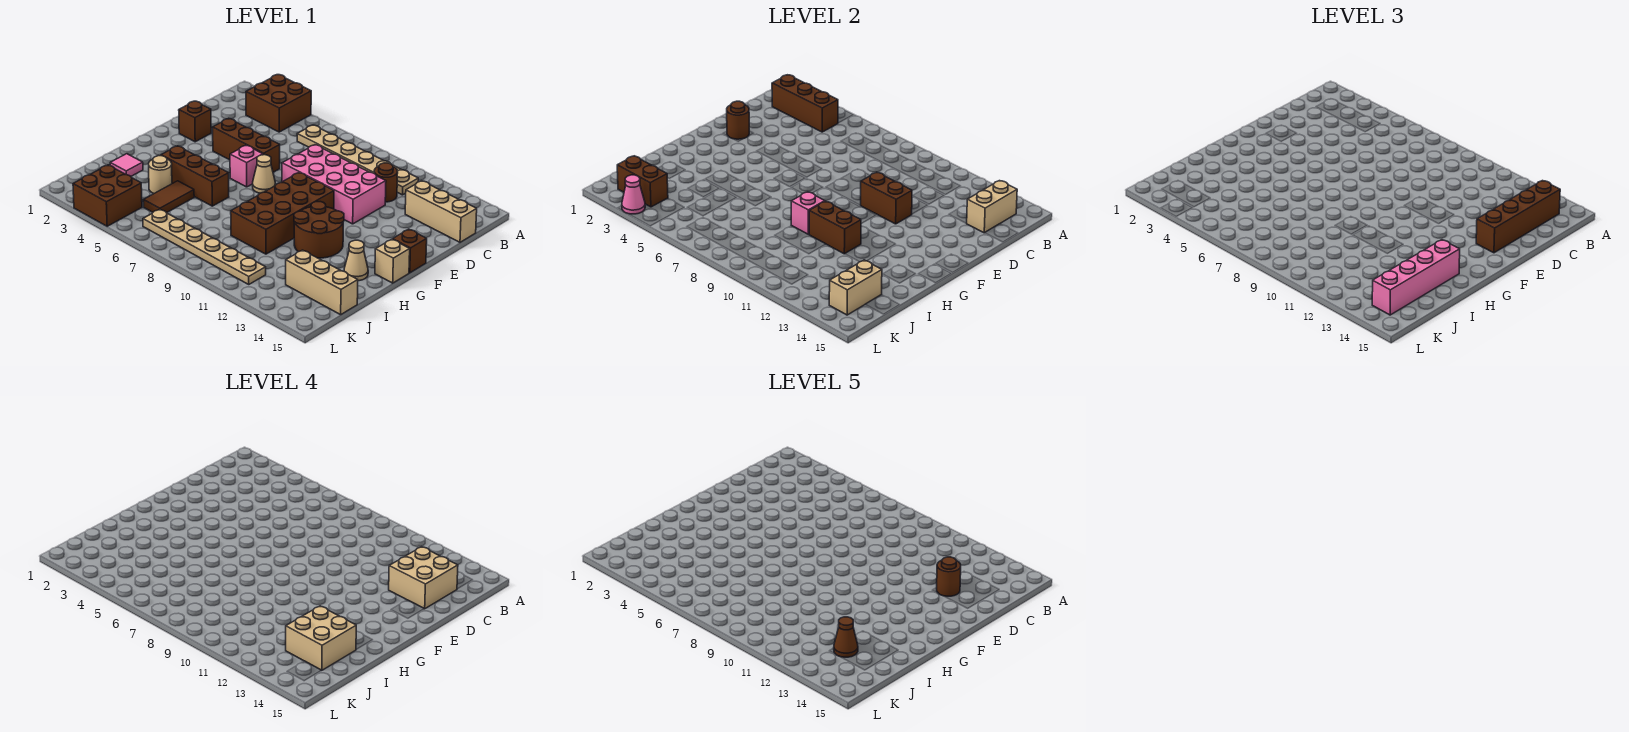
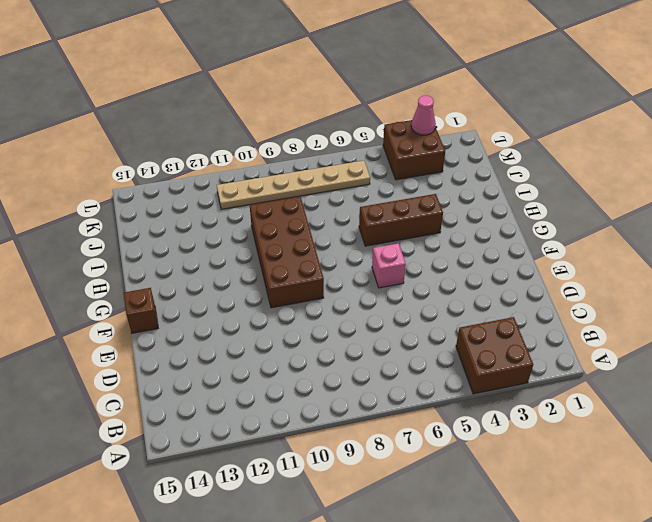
none -> tan plate B6:B11 level 1
none -> brown round brick C11 level 1
none -> tan brick C13:C15 level 1
none -> pink brick D8:E11 level 1

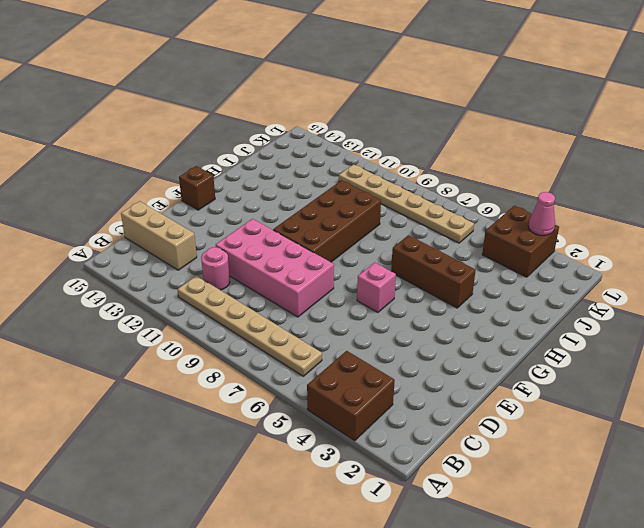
pink round brick C11 level 1 -> brown round brick C11 level 1
none -> brown brick E2 level 1
none -> brown brick E4:E6 level 1
none -> tan cone F7 level 1
none -> brown round brick G11:H12 level 1

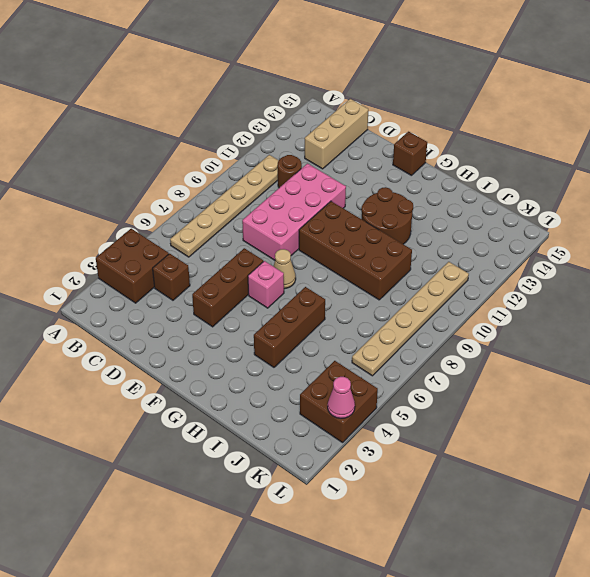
brown brick C4 level 1 -> brown brick E2 level 1
none -> tan brick G15 level 1
none -> tan cone H14 level 1
none -> pink tile I2 level 1
none -> tan round brick I4 level 1

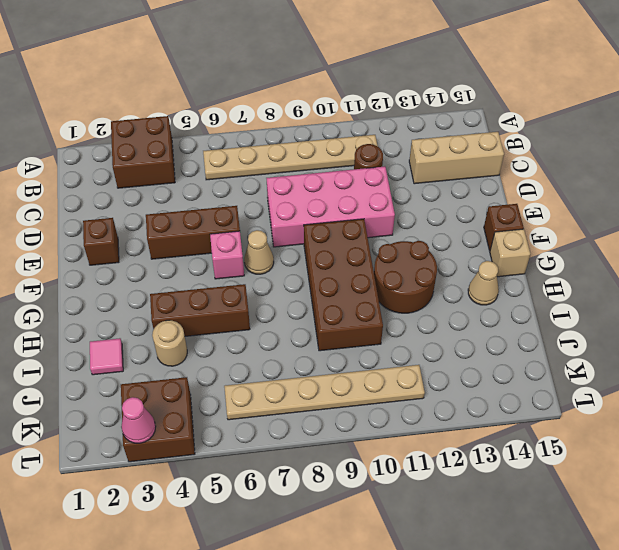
none -> brown tile I5:J5 level 1
none -> tan brick J13:J15 level 1
none -> brown brick B2:B4 level 2
none -> tan brick B14:C14 level 2

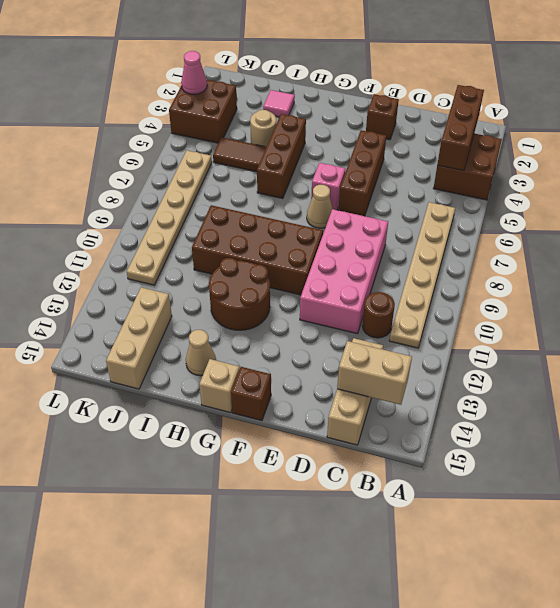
none -> brown round brick E2 level 2
none -> brown brick E10:E11 level 2
none -> pink brick H9 level 2
none -> brown brick H10:H11 level 2

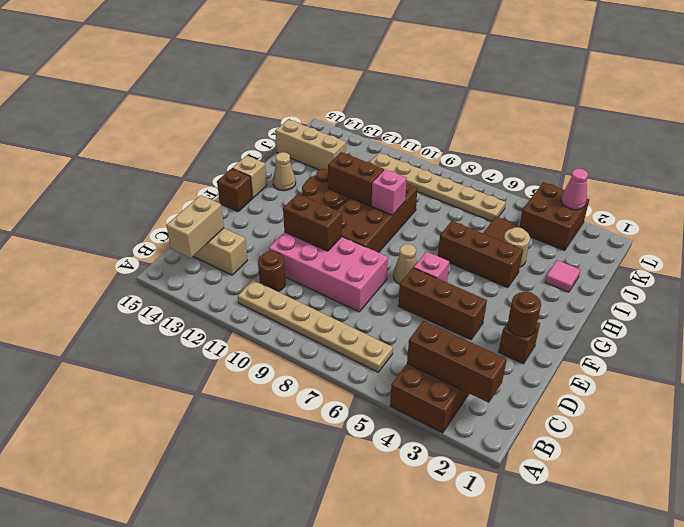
none -> tan brick J14:K14 level 2
none -> brown brick K2:K3 level 2
none -> brown brick B14:E14 level 3
none -> pink brick H14:K14 level 3

